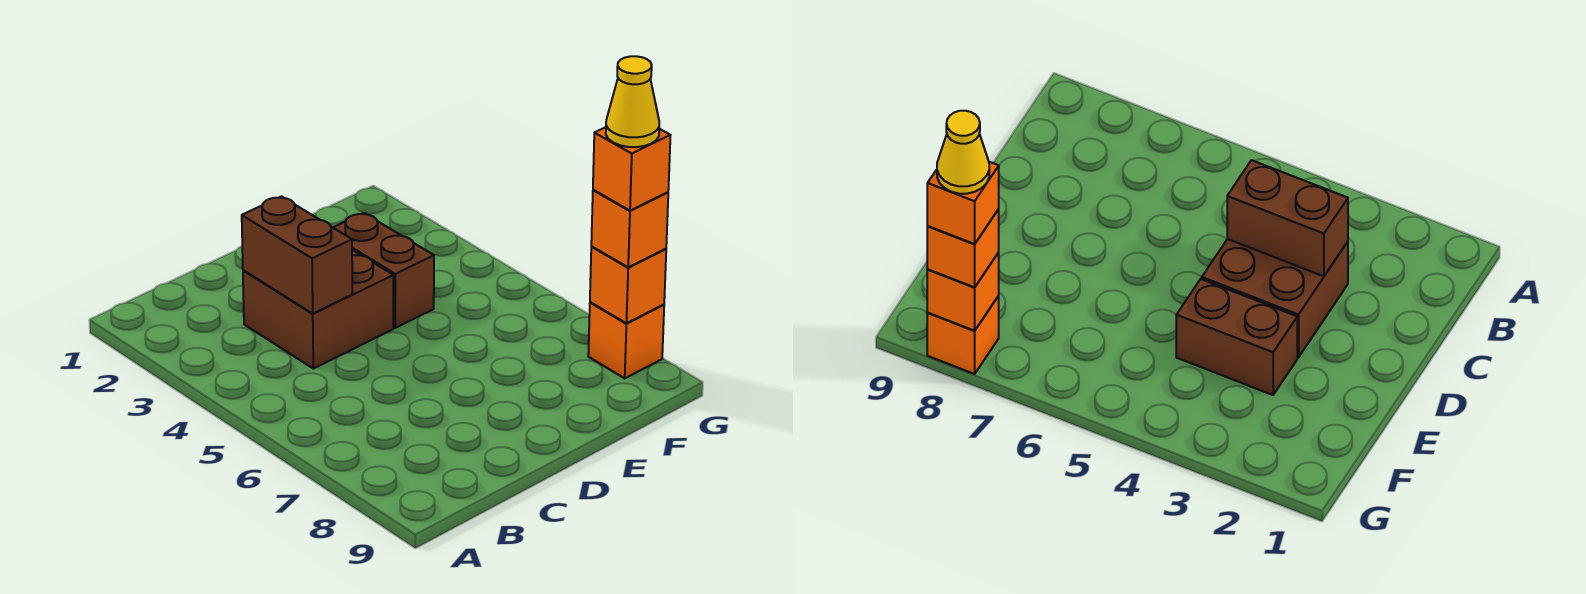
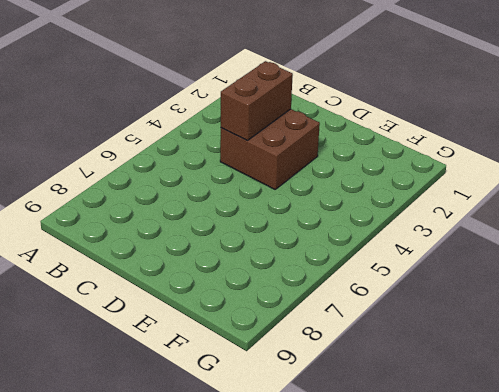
none -> brown brick E3:E4 level 1
none -> orange brick G8 level 1

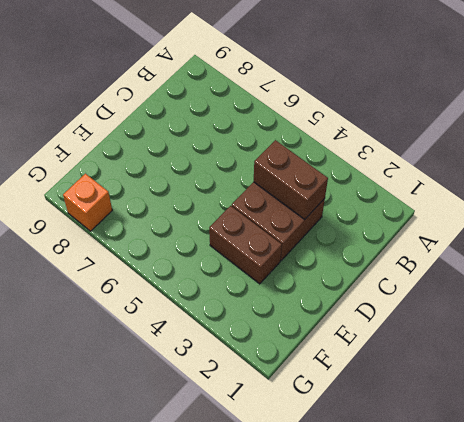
none -> orange brick G8 level 2
none -> orange brick G8 level 3

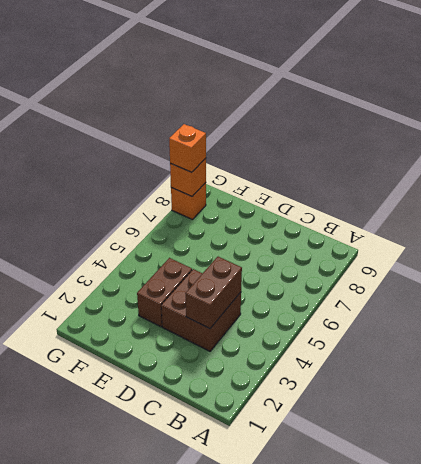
none -> orange brick G8 level 4
none -> yellow cone G8 level 5

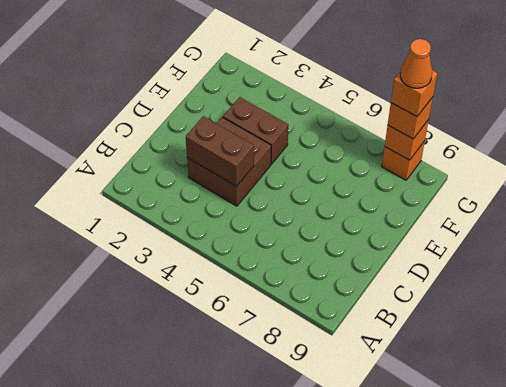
orange cone G8 level 5 -> yellow cone G8 level 5

